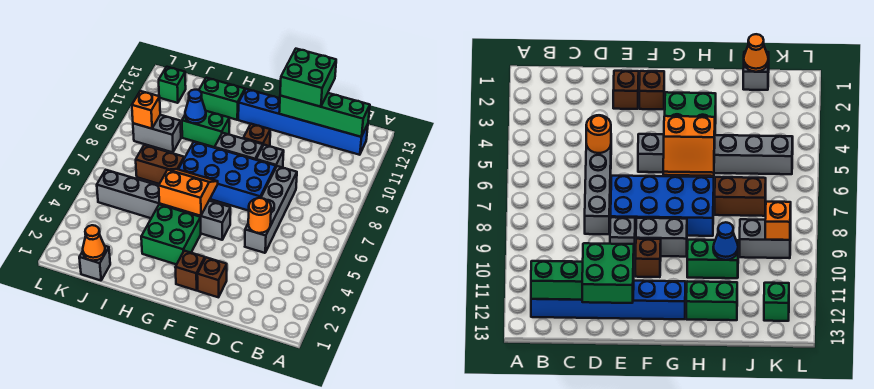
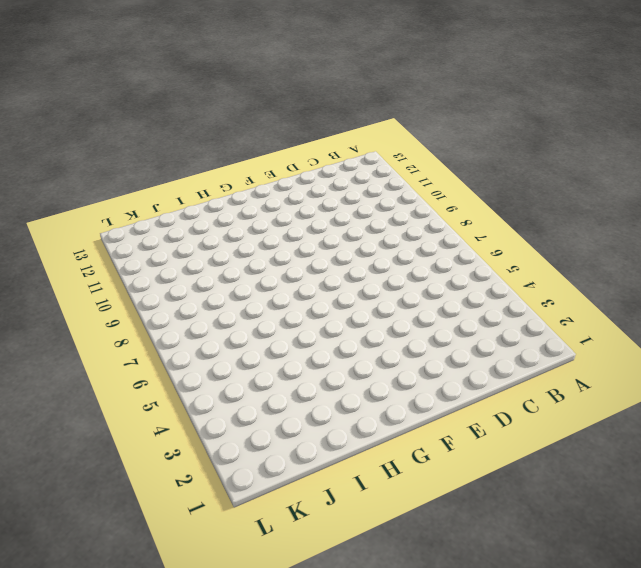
none -> blue brick B12:G12 level 1
none -> grey brick D5:D8 level 1
none -> brown brick E2 level 1

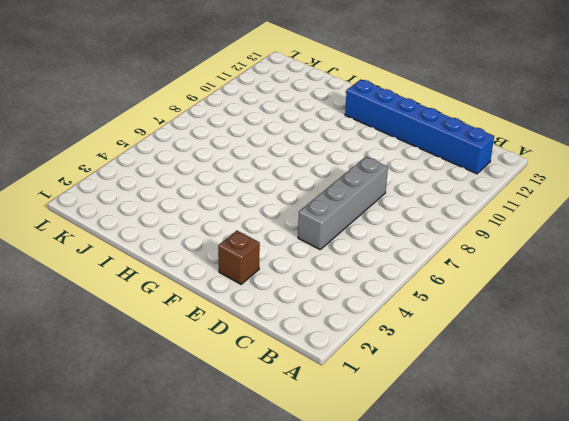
none -> blue brick E7:H8 level 1
none -> grey brick E9 level 1
none -> brown brick F2 level 1

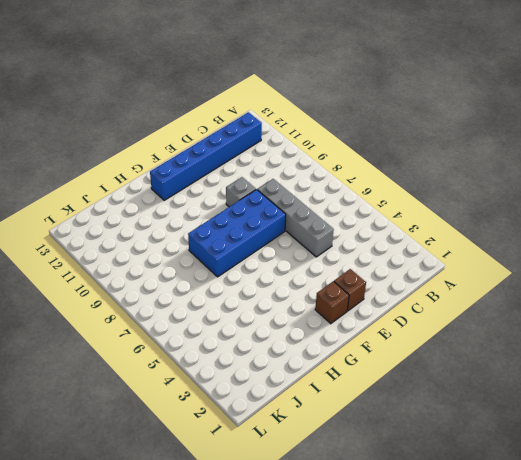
none -> grey brick F5:K5 level 1
none -> grey brick F9:G9 level 1
none -> brown brick F10 level 1

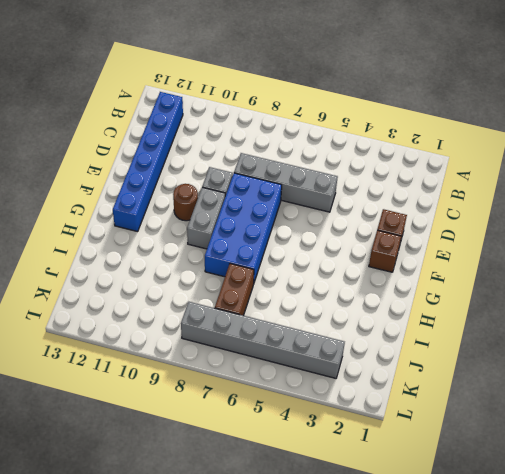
brown round brick F10 level 1 -> brown brick F10 level 1
grey brick K3:K8 level 1 -> grey brick F5:K5 level 1
none -> green brick G3:H4 level 1
none -> green brick H10:I10 level 1
none -> green brick H12:I12 level 1

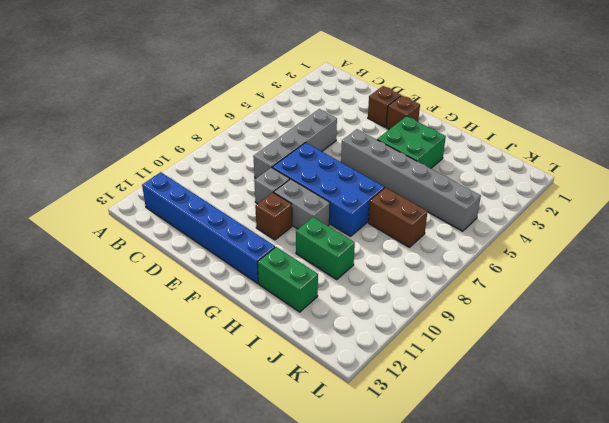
none -> grey brick J1 level 1
none -> grey brick J9:K9 level 1
none -> green brick K12 level 1

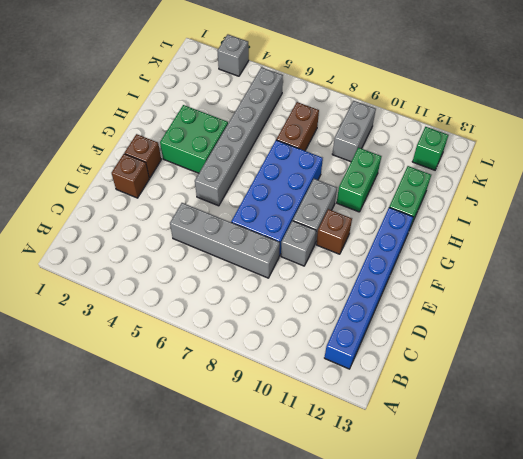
grey brick L3 level 1 -> grey brick J1 level 1
none -> green brick B12:E12 level 2
none -> orange round brick D5 level 2
none -> orange slope G5:H6 level 2 top 5

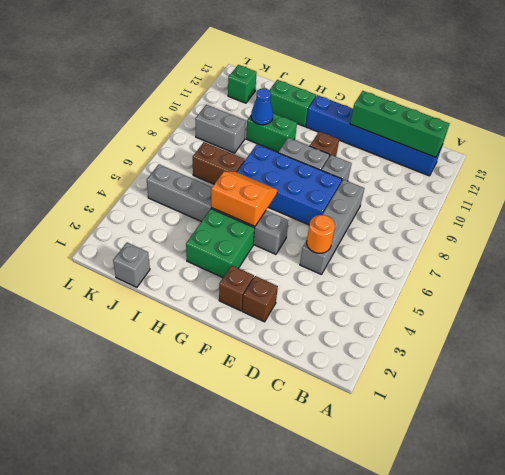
none -> orange cone J1 level 2
none -> orange brick K9 level 2
none -> green brick D12:E13 level 3

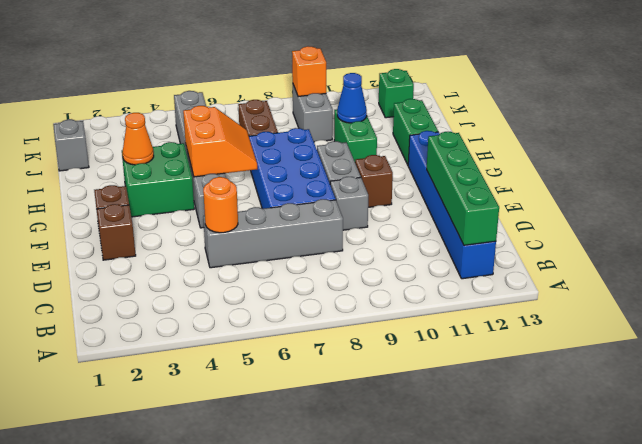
orange cone H3 level 2 -> orange cone J1 level 2
none -> green brick D12:E13 level 3

